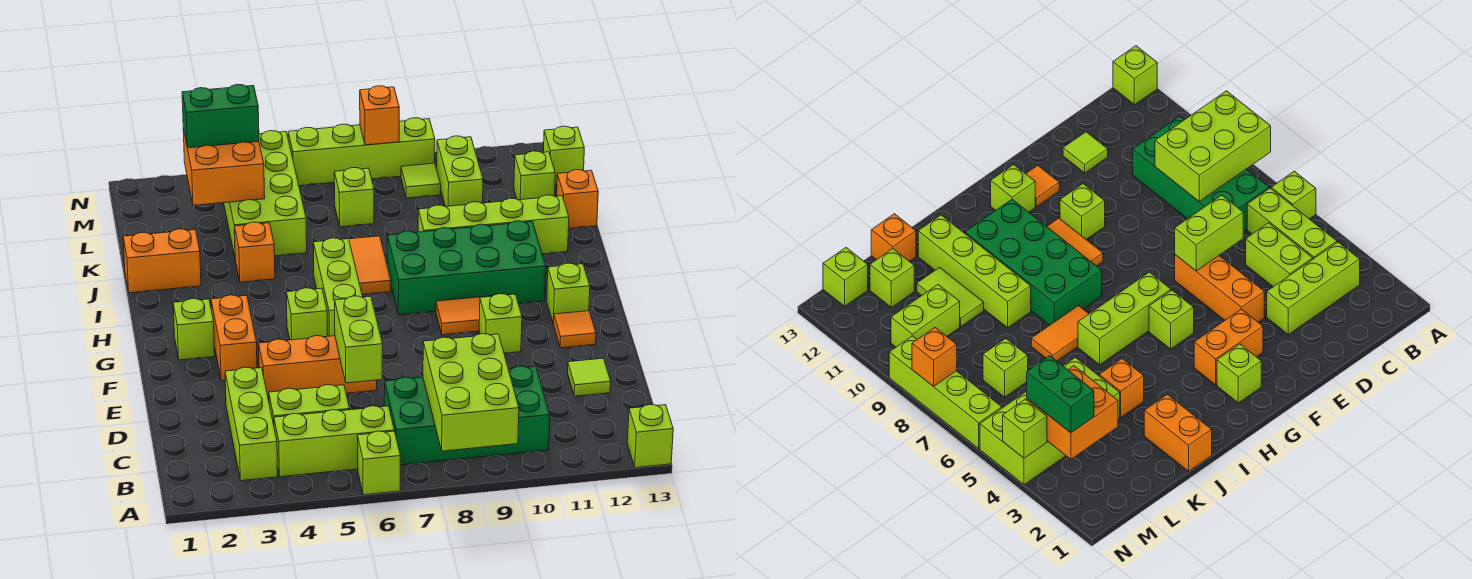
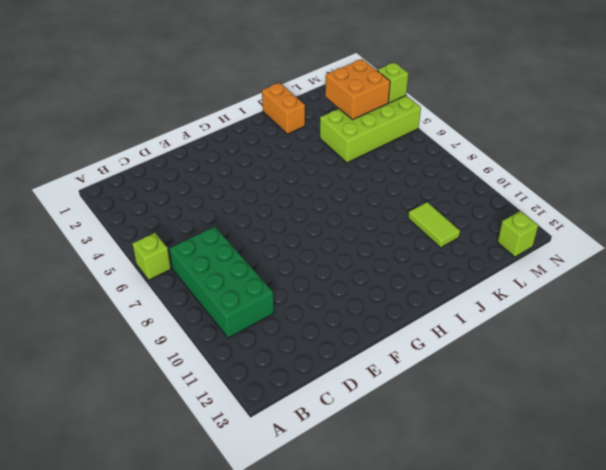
none -> lime brick A13 level 1
none -> lime brick B3:D3 level 1
none -> lime brick B4:B6 level 1
none -> lime brick C4:C5 level 1

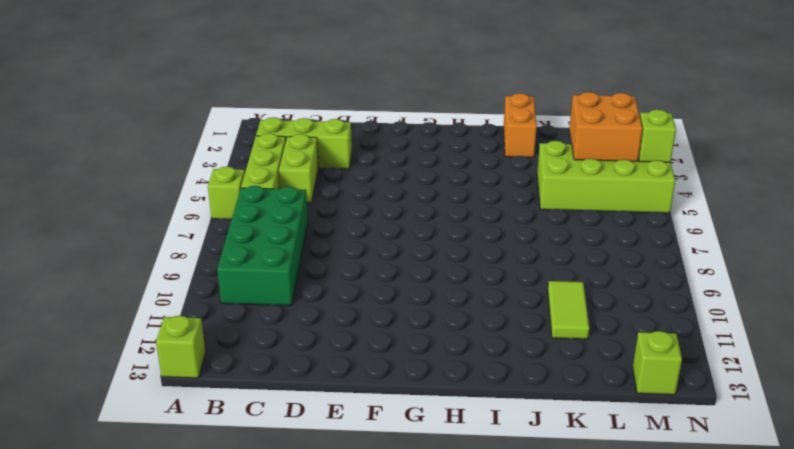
none -> lime tile D12 level 1
none -> orange brick E4:E6 level 1
none -> orange brick F3:G3 level 1
none -> lime brick F10 level 1

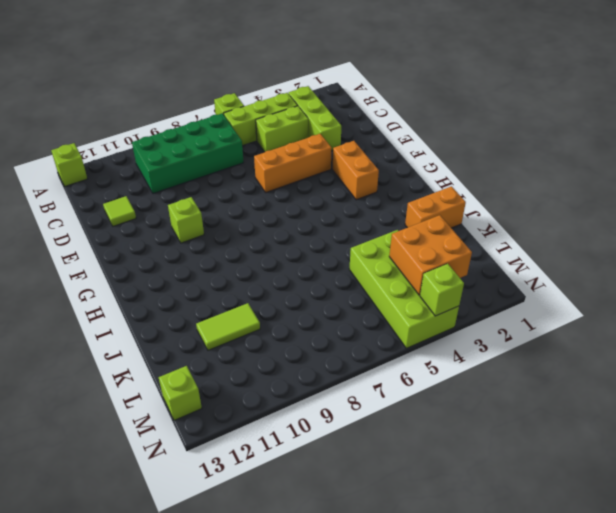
none -> orange tile F12 level 1
none -> lime brick G2 level 1
none -> lime brick G5 level 1
none -> lime brick G6:I6 level 1

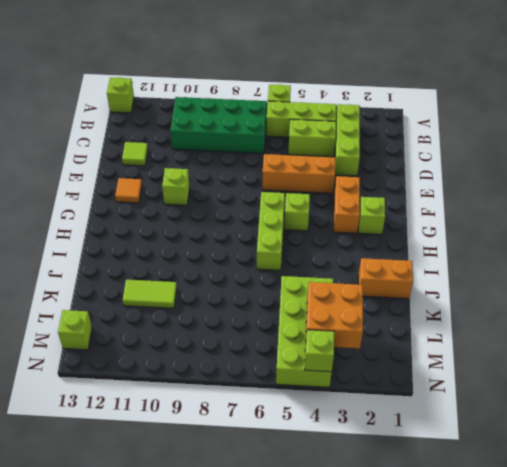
none -> orange tile G9:G10 level 1
none -> lime brick G12 level 1
none -> green brick H8:I11 level 1
none -> orange tile I7:J7 level 1

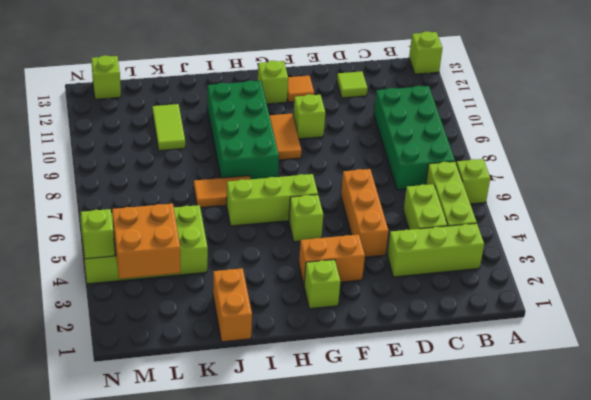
none -> orange brick J4 level 1
none -> lime brick J9:J12 level 1
none -> orange brick K13 level 1
none -> lime brick L7 level 1

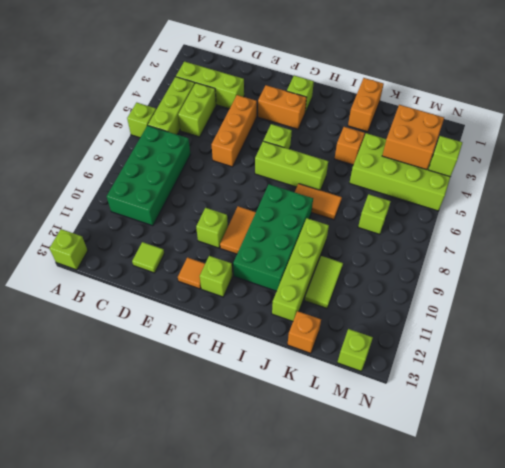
none -> lime brick L10:M10 level 1
none -> lime brick L12 level 1
none -> lime tile M9 level 1
none -> lime brick N6:N9 level 1

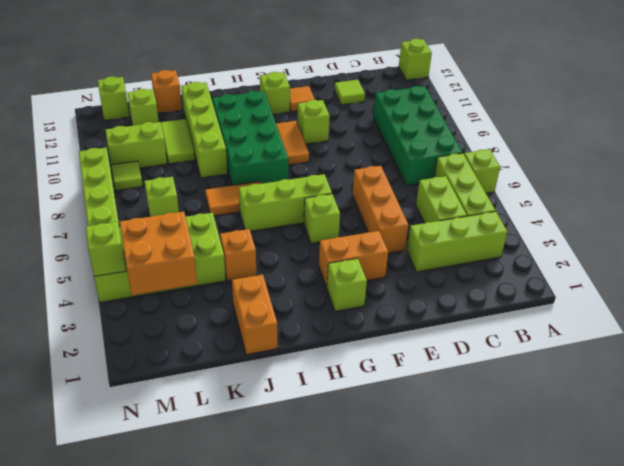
none -> lime brick A8:C9 level 2
none -> lime brick D6:E6 level 2
none -> orange brick N8 level 2
none -> green brick M3:M4 level 3

